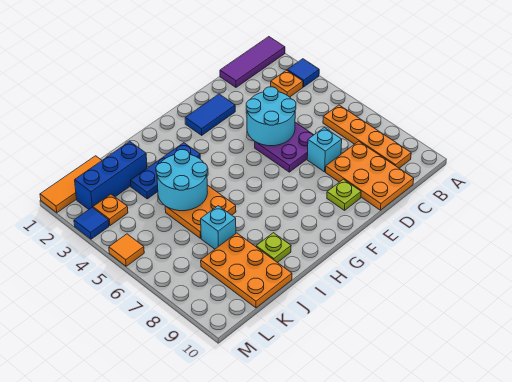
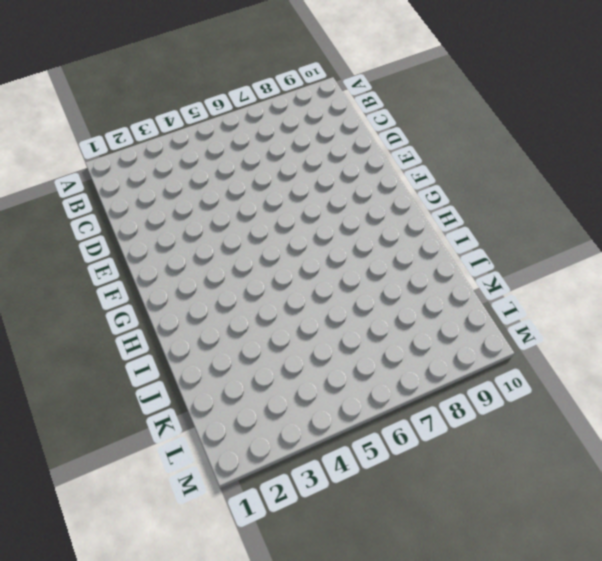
none -> purple tile A1:C1 level 1
none -> blue tile A3 level 1
none -> orange plate B3 level 1

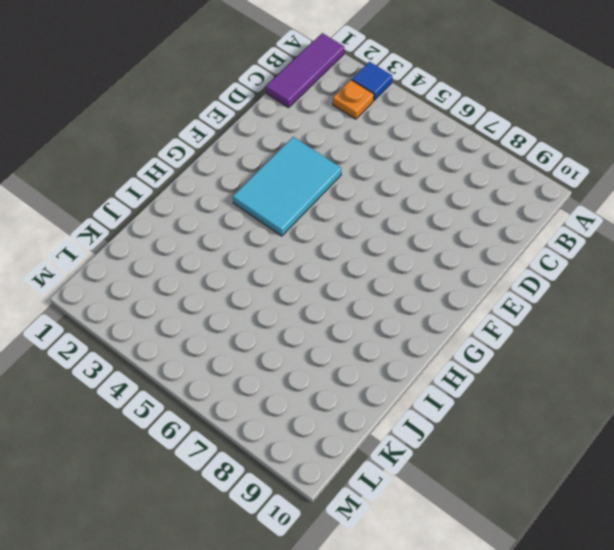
cyan tile E3:G4 level 1 -> none
none -> orange plate B6:B9 level 1
none -> orange plate C8:D10 level 1
none -> purple plate D5:E6 level 1

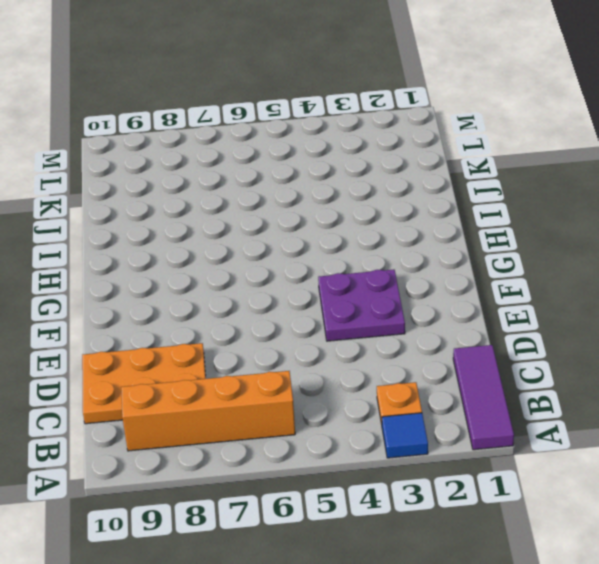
orange brick B6:B9 level 1 -> orange plate B6:B9 level 1
purple plate E3:F4 level 1 -> purple plate D5:E6 level 1
none -> cyan brick D7 level 1
none -> blue tile E2:F2 level 1
none -> lime plate E9 level 1

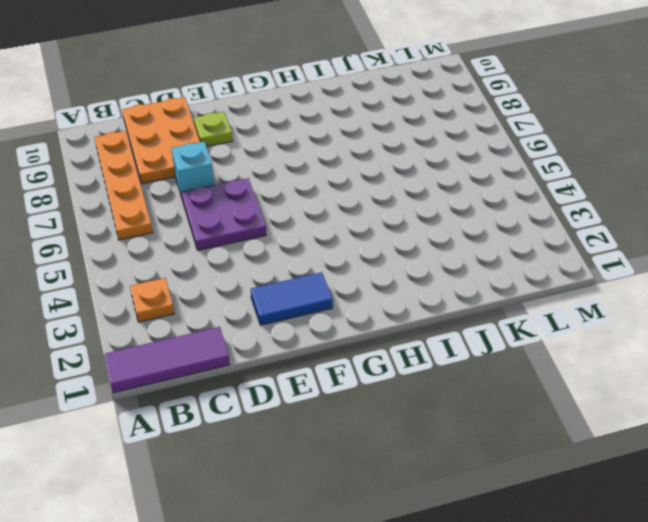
none -> blue tile A3 level 1
none -> blue plate H3:J3 level 1
none -> orange plate I5:J6 level 1

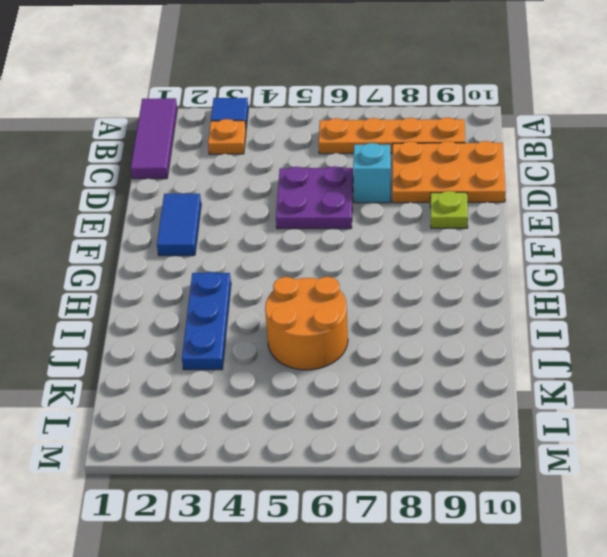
orange round brick I5:J6 level 1 -> orange plate I5:J6 level 1
none -> lime plate I9 level 1
none -> blue brick J2:L2 level 1
none -> cyan brick J7 level 1

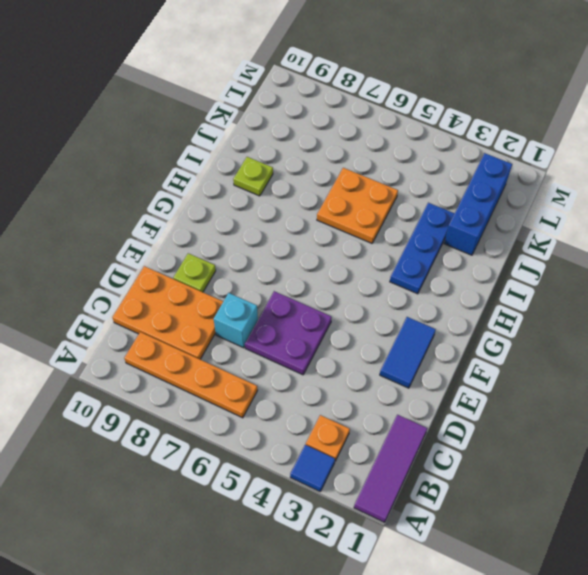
none -> cyan brick J7 level 1
none -> orange plate J8:K10 level 1
none -> orange tile K1:M1 level 1

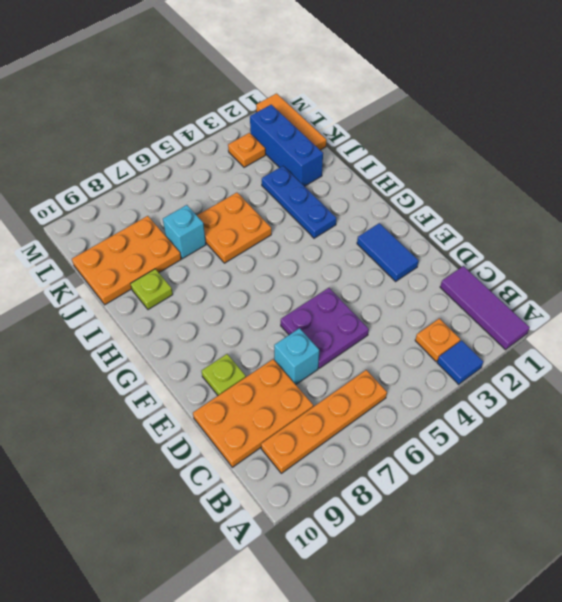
none -> blue tile M3 level 1
none -> orange tile M5 level 1
none -> cyan round brick D4:E5 level 2

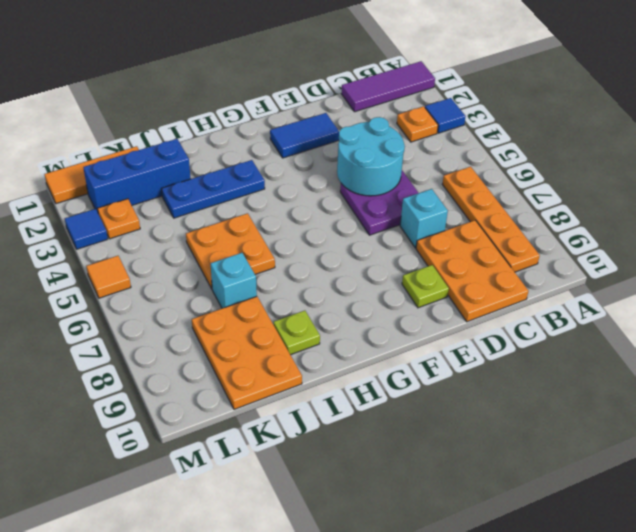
none -> cyan round brick I4:J5 level 2

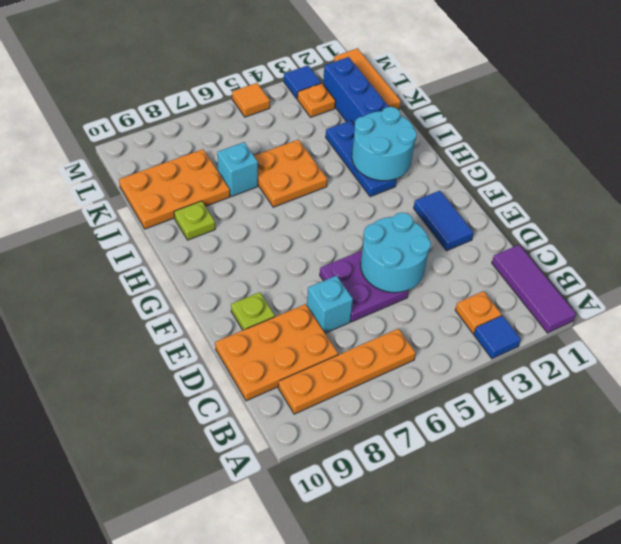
cyan round brick H2:I3 level 2 -> cyan round brick I4:J5 level 2

